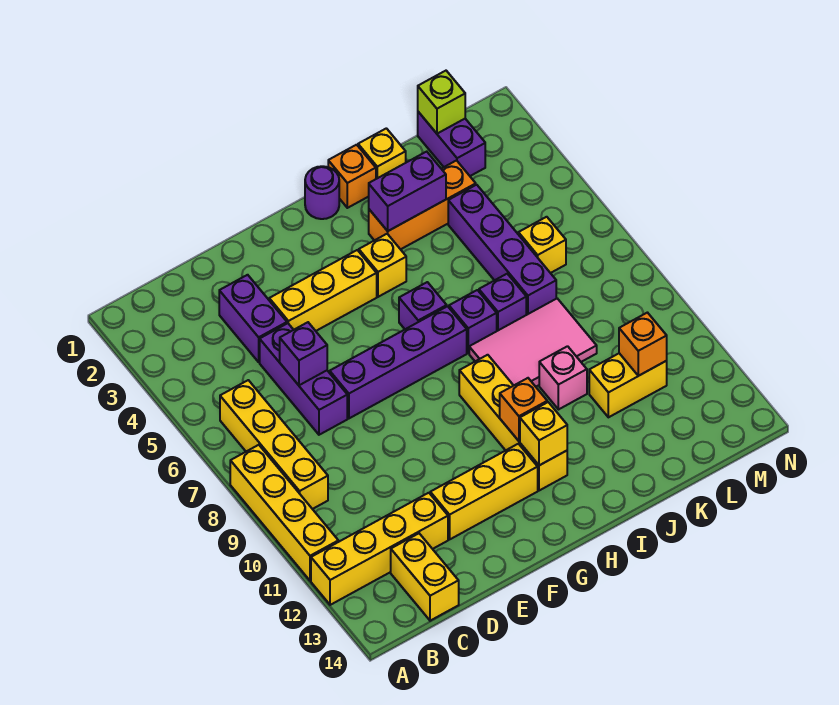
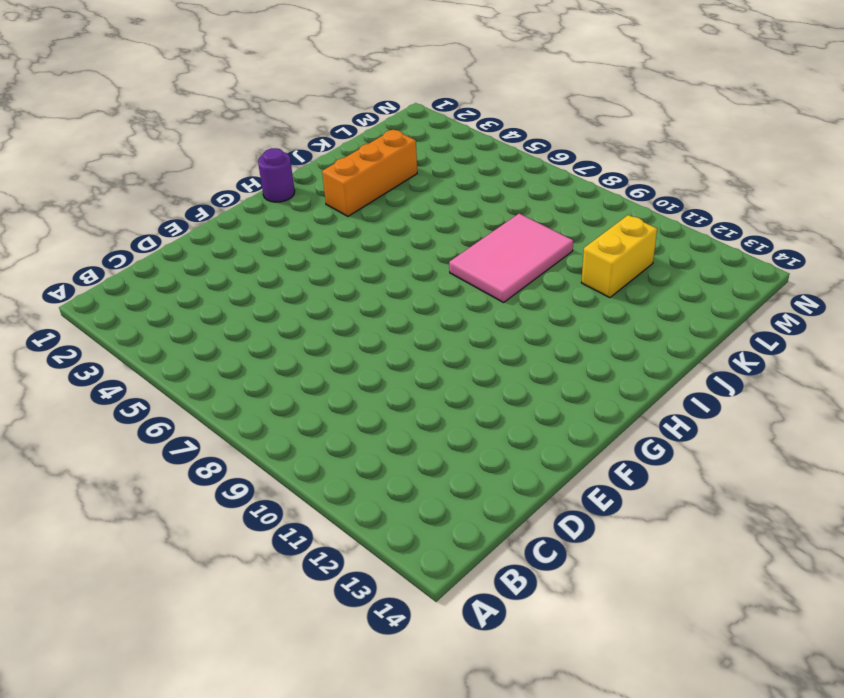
none -> yellow brick A8:A11 level 1
none -> yellow brick A12:D12 level 1
none -> yellow brick B6:B9 level 1
none -> yellow brick C13:C14 level 1

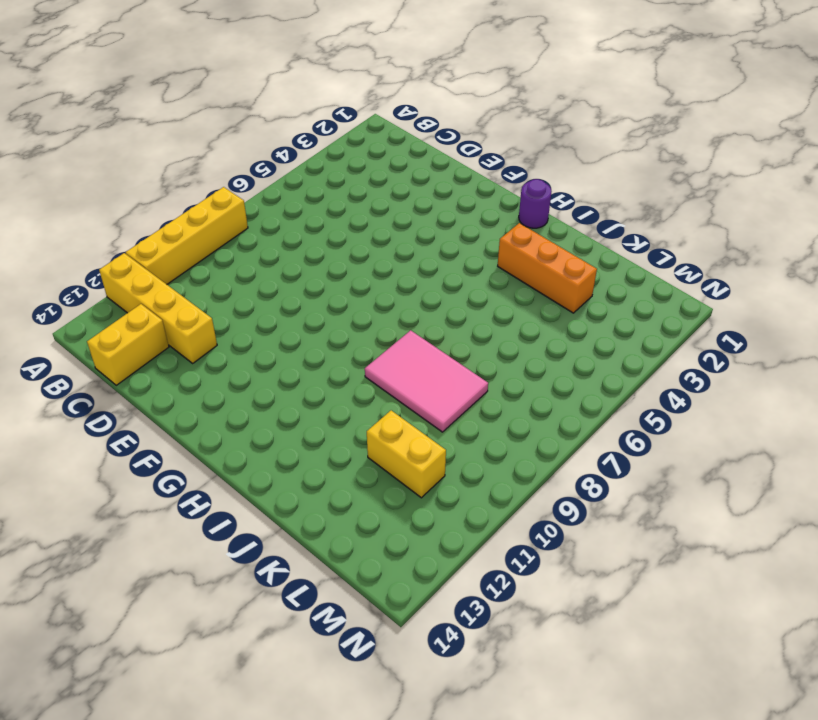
none -> yellow brick B6:B9 level 1
none -> purple brick D3:D4 level 1
none -> purple brick D5:D7 level 1
none -> yellow brick E4:G4 level 1

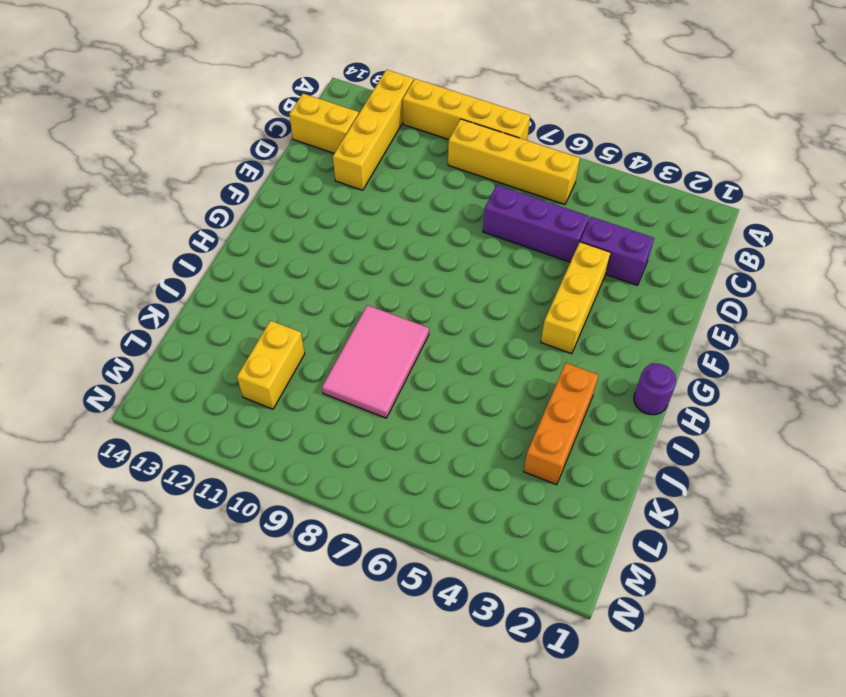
none -> purple brick E7:H7 level 1
none -> yellow brick E12:G12 level 1
none -> yellow brick H4 level 1
none -> purple brick H6 level 1

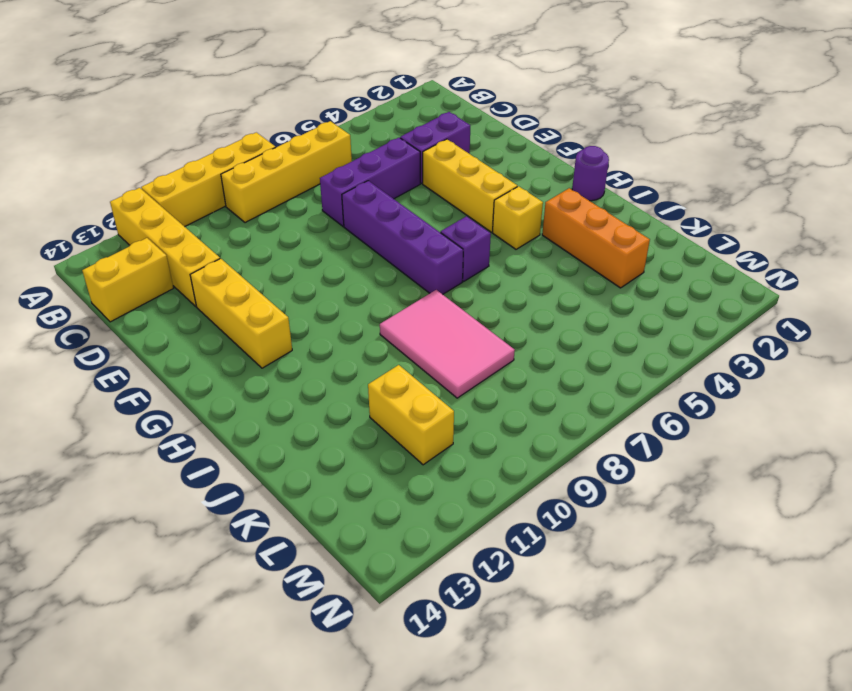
none -> yellow brick H9:H12 level 1
none -> orange brick I1 level 1
none -> purple brick I7 level 1
none -> yellow brick J1 level 1

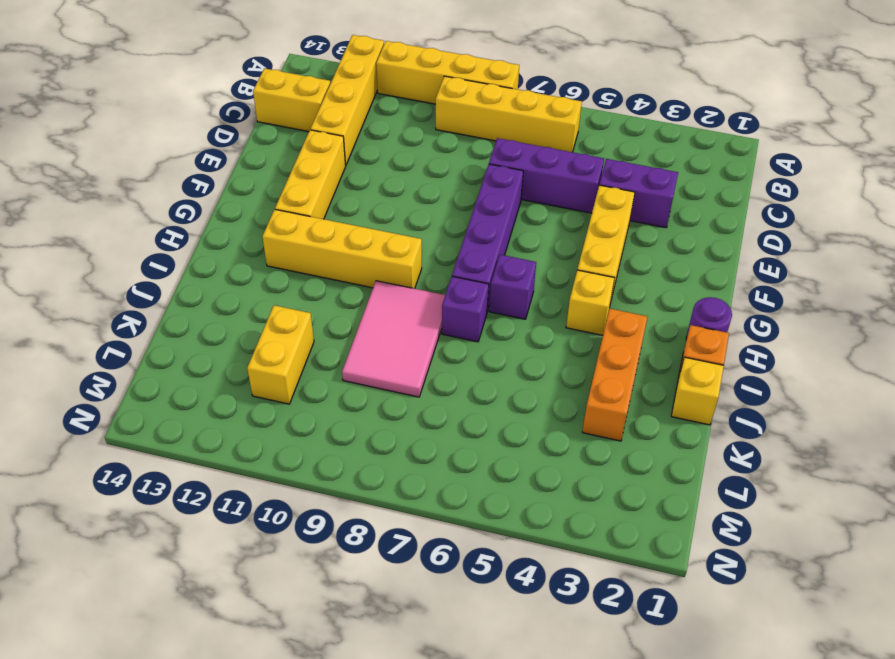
none -> purple brick J7 level 1
none -> pink brick J10 level 1
none -> purple brick K4:K7 level 1
none -> purple brick L1:L2 level 1

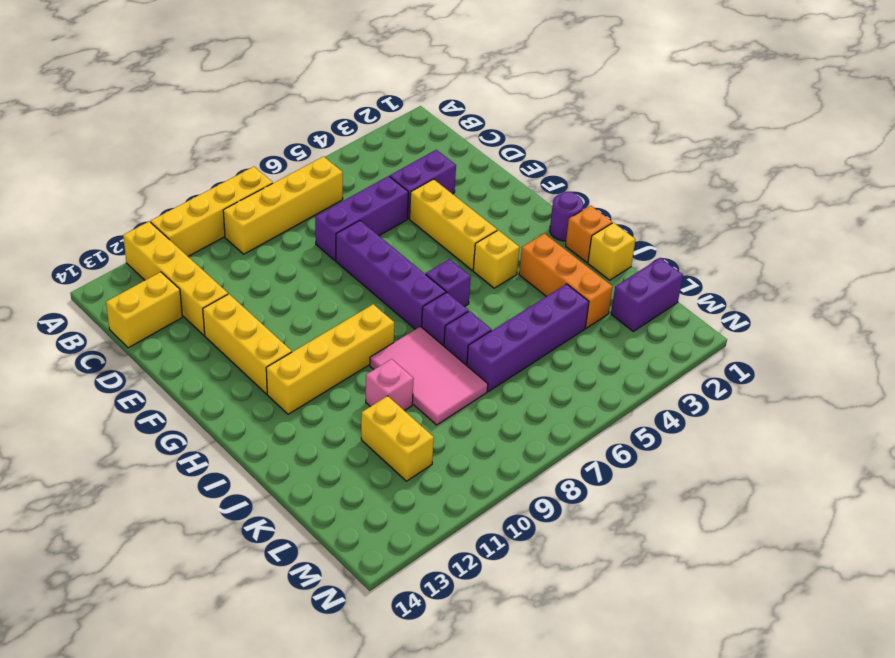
none -> yellow brick L6 level 1
none -> purple brick D6 level 2
none -> orange brick H11 level 2
none -> yellow brick H12 level 2

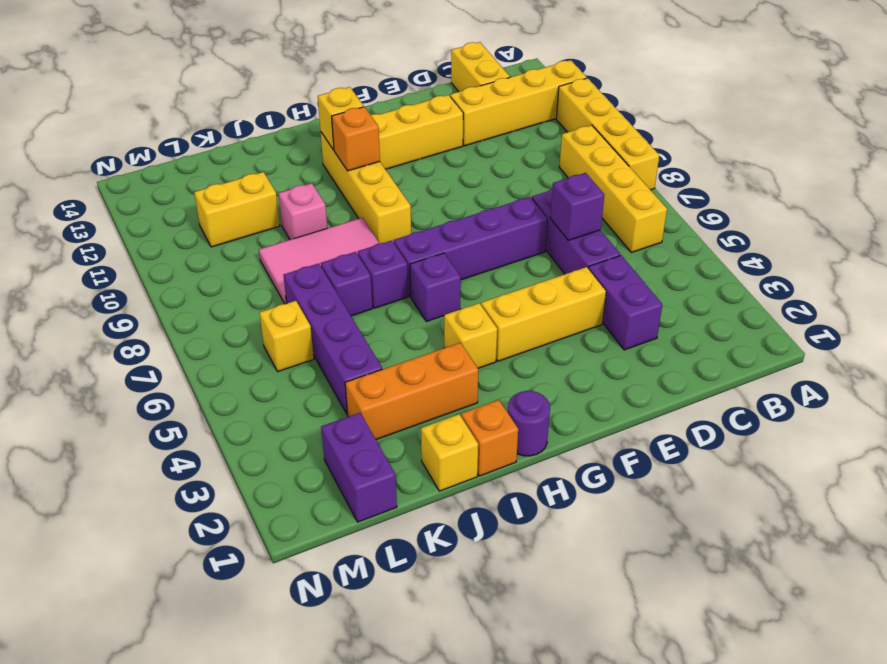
none -> purple brick I3:J3 level 2
none -> lime brick L1 level 2
none -> orange brick L11 level 2

